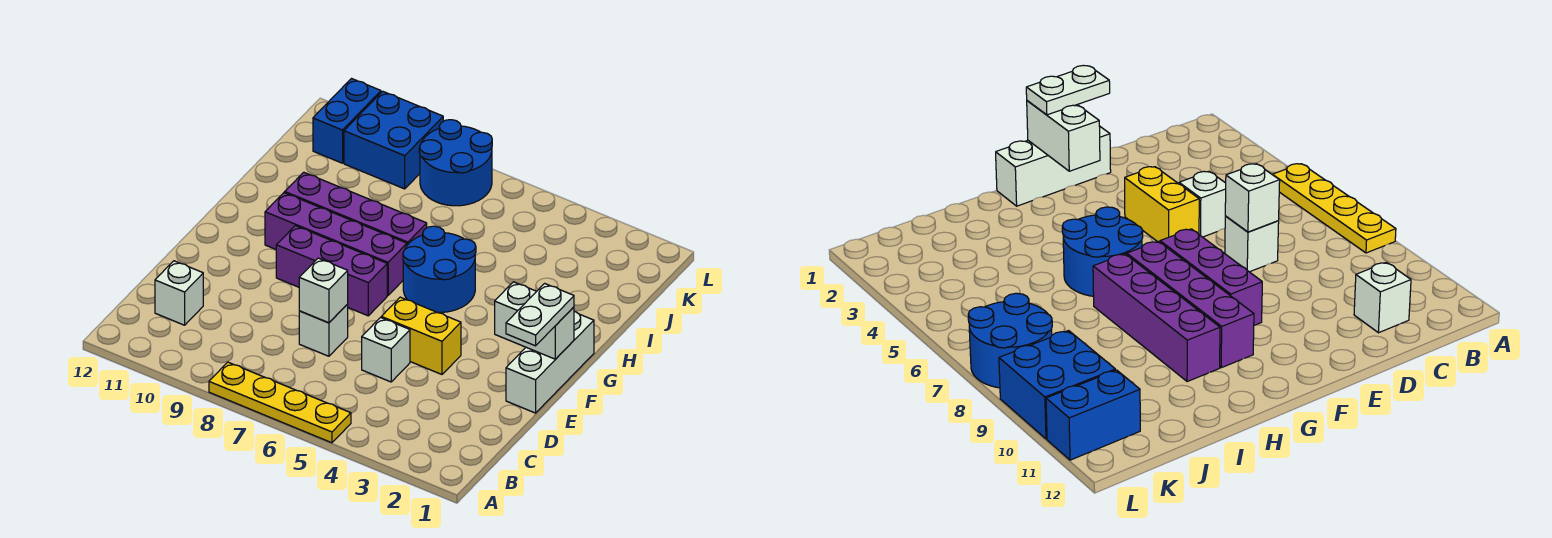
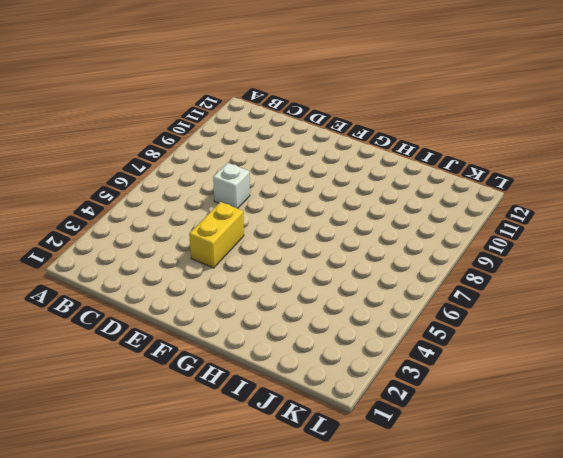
none -> yellow plate A5:A8 level 1
none -> white brick C11 level 1
none -> white brick D5 level 1

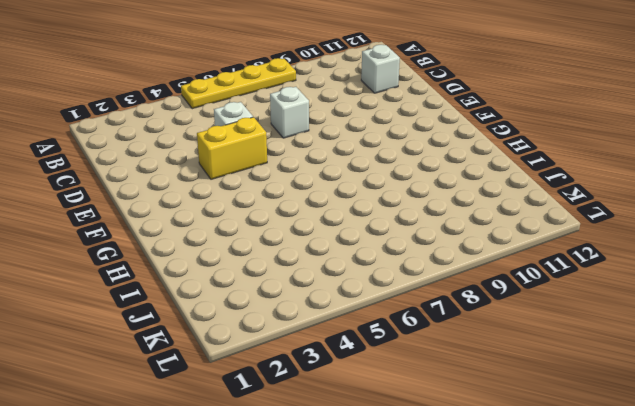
none -> white brick E1:G1 level 1
none -> purple brick F7:F9 level 1
none -> blue round brick G5:H6 level 1

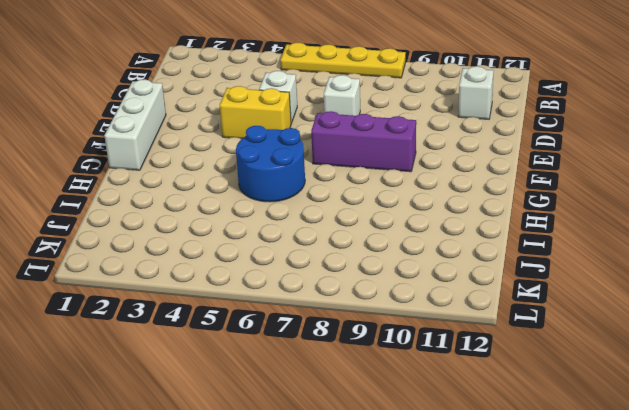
none -> purple brick G7:G10 level 1
none -> purple brick H7:H10 level 1
none -> blue round brick K7:L8 level 1

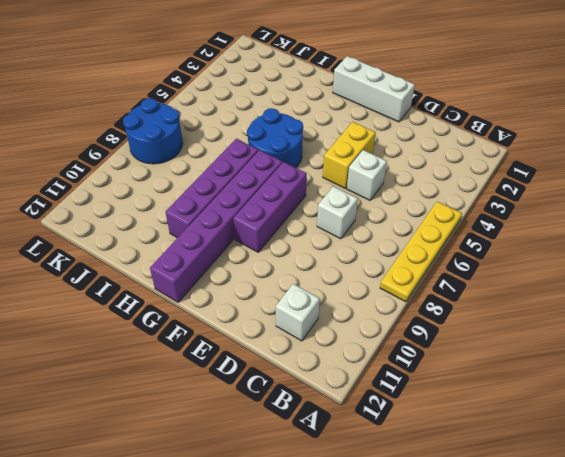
purple brick G7:G12 level 1 -> purple brick G7:G10 level 1
none -> blue brick K9:L10 level 1
none -> blue brick K11:L11 level 1
none -> white brick D7 level 2

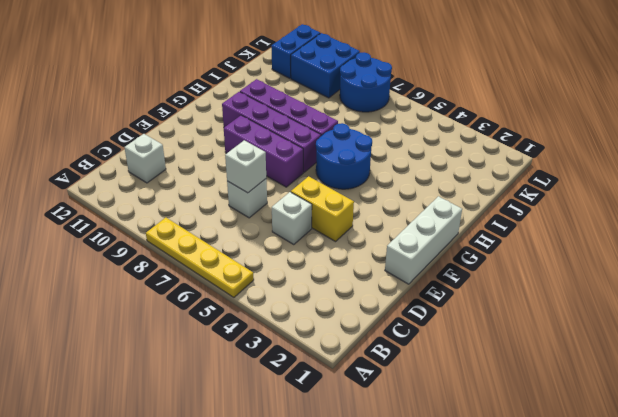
none -> white brick F1:F2 level 2
none -> white plate E1:F1 level 3

